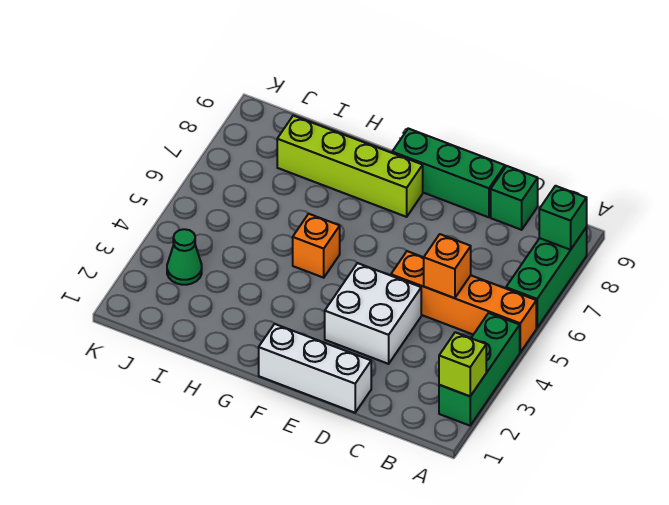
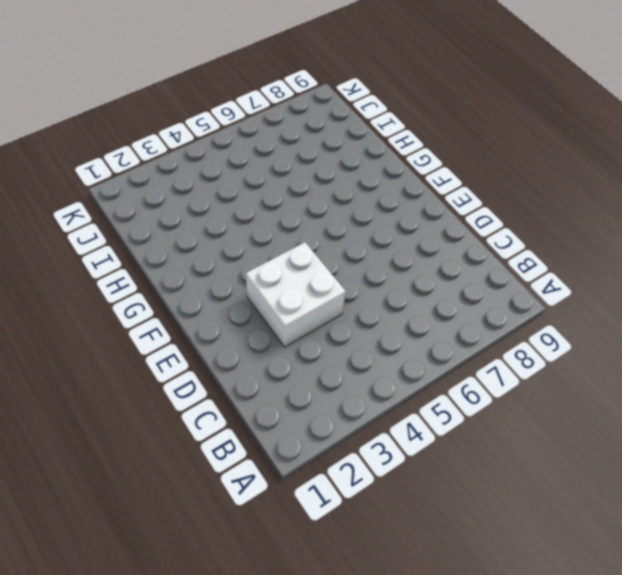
none -> green brick A2:A4 level 1
none -> orange brick A5:D5 level 1
none -> green brick A6:A8 level 1

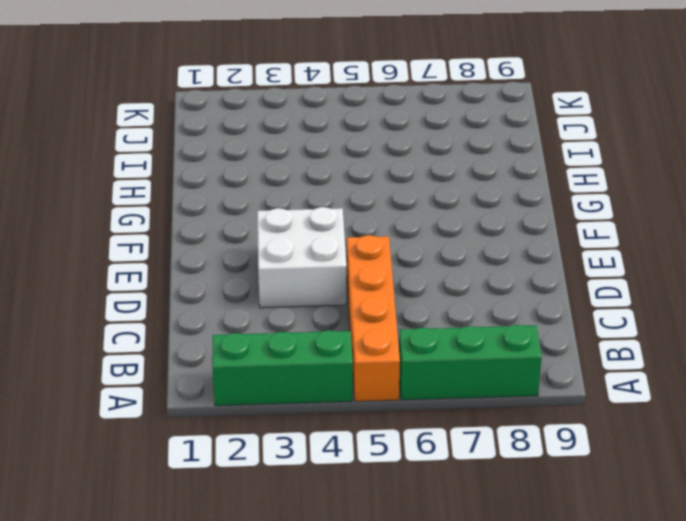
none -> green brick C9 level 1
none -> white brick D1:F1 level 1
none -> green brick D9:F9 level 1

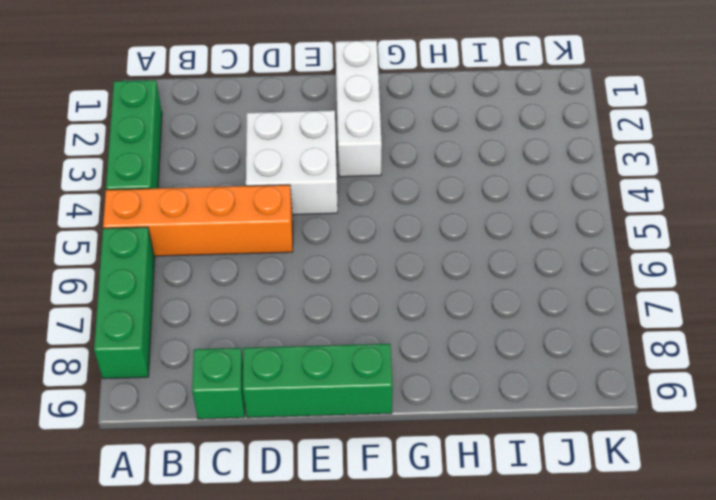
white brick F1:F3 level 1 -> white brick D1:F1 level 1
none -> lime brick F8:I8 level 1
none -> orange brick G5 level 1
none -> green cone J3 level 1

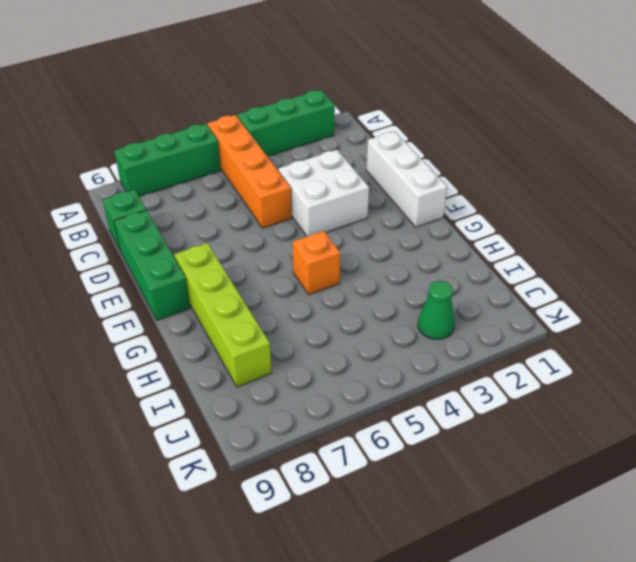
none -> lime brick A2 level 2
none -> green brick A8 level 2
none -> orange brick C5 level 2

